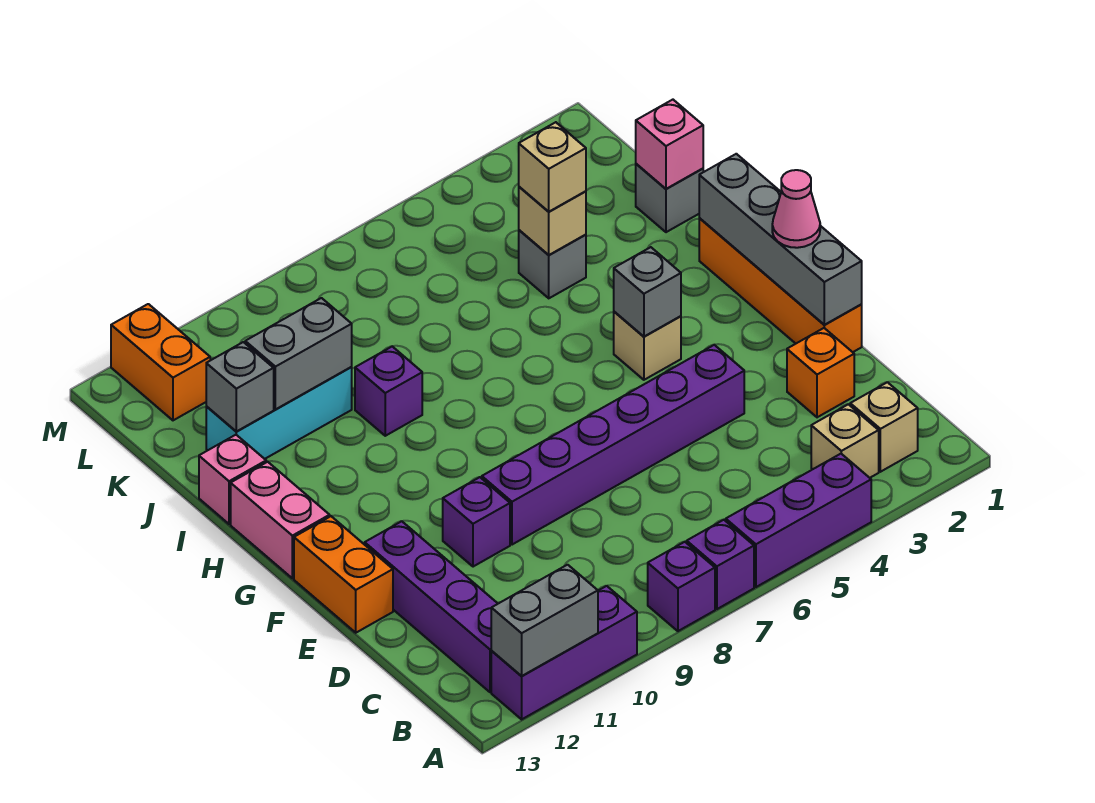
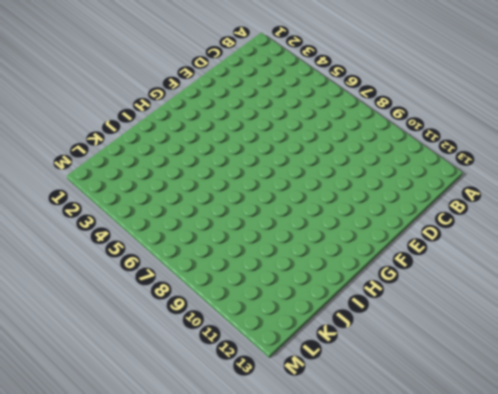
none -> purple brick A4:A6 level 1
none -> purple brick A7 level 1
none -> purple brick A8 level 1

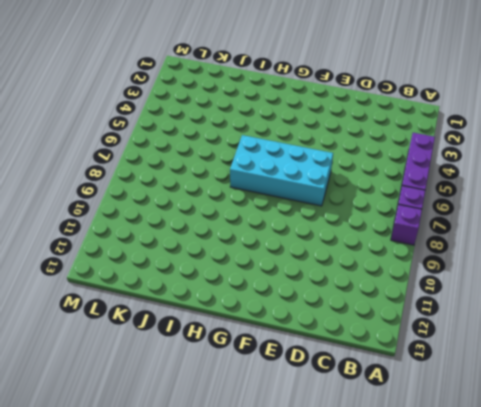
cyan brick E6:H7 level 1 -> purple brick E4:E9 level 1
none -> purple brick A10:A12 level 1
none -> tan brick B2 level 1
none -> tan brick B3 level 1

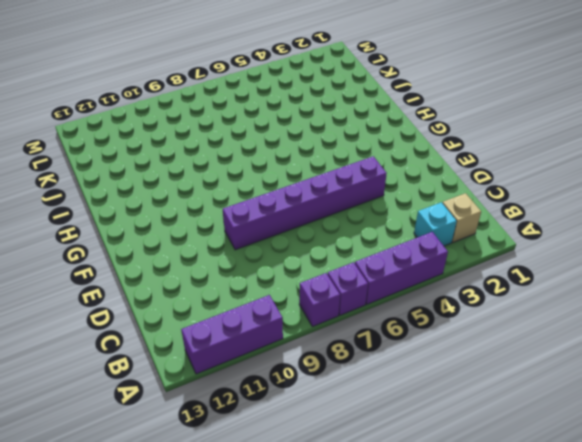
cyan brick B3 level 1 -> tan brick B3 level 1
none -> purple brick B12:E12 level 1
none -> orange brick D2 level 1
none -> orange brick E1:H1 level 1

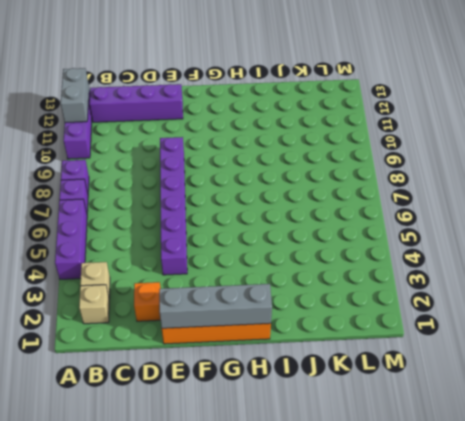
none -> purple brick E10 level 1
none -> orange brick E13:F13 level 1
none -> tan brick G4 level 1

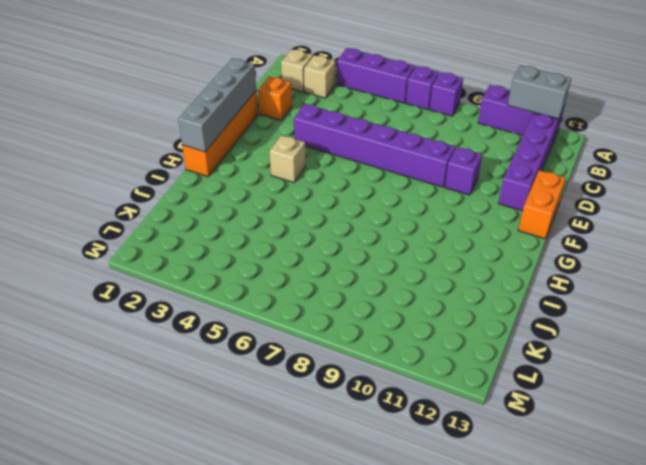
none -> pink brick G13:H13 level 1
none -> purple brick I9 level 1
none -> pink brick I13 level 1

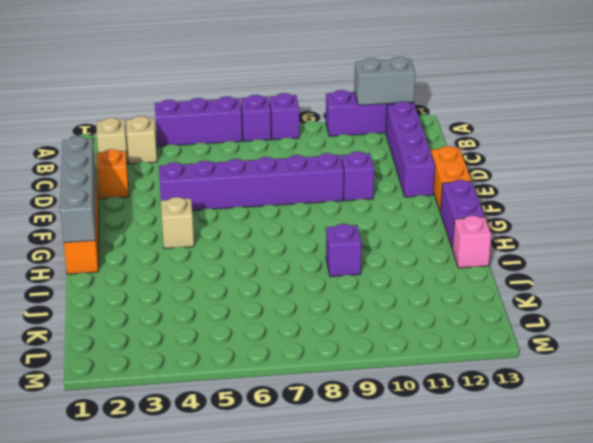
purple brick G13:H13 level 1 -> pink brick G13:H13 level 1
none -> grey brick J1 level 1
none -> grey brick J4 level 1
none -> cyan brick J10:J12 level 1

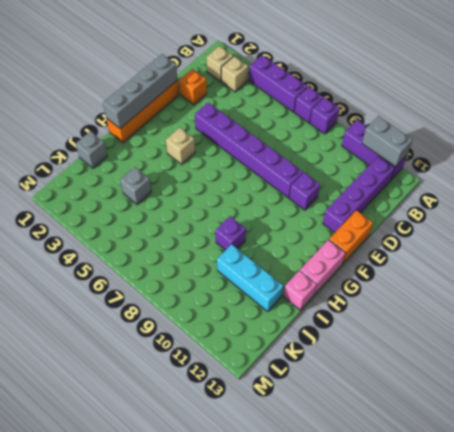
none -> orange brick L12:M12 level 1
none -> grey brick G4 level 2
none -> pink brick J1 level 2

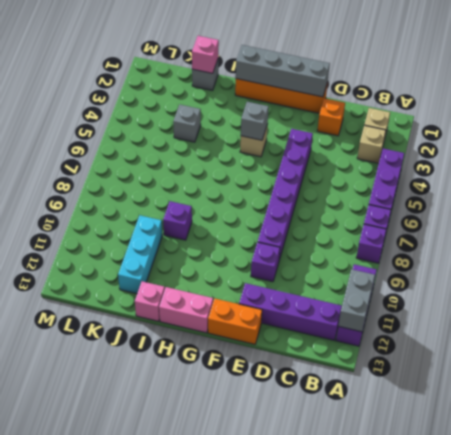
none -> orange brick L12:M12 level 1
none -> tan brick J4 level 2
none -> grey brick J10:J11 level 2

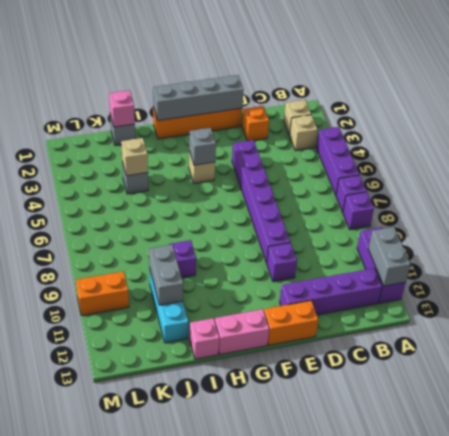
orange brick L10:M10 level 1 -> orange brick L12:M12 level 1
none -> grey brick J12 level 2
none -> pink cone F1 level 3
none -> tan brick J4 level 3

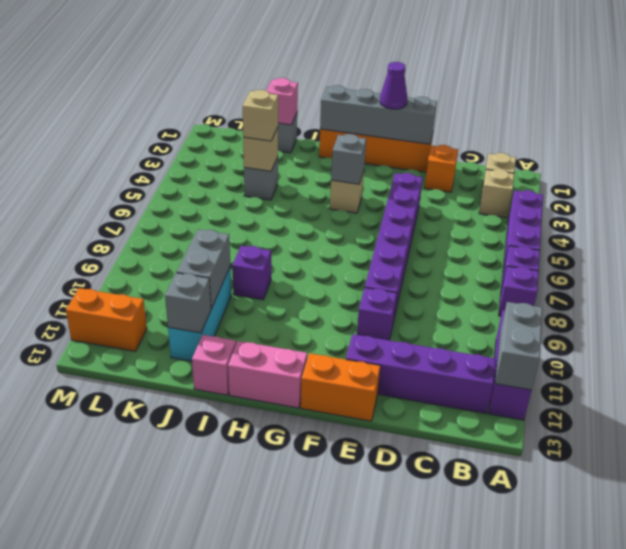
purple cone F1 level 3 -> pink cone F1 level 3

